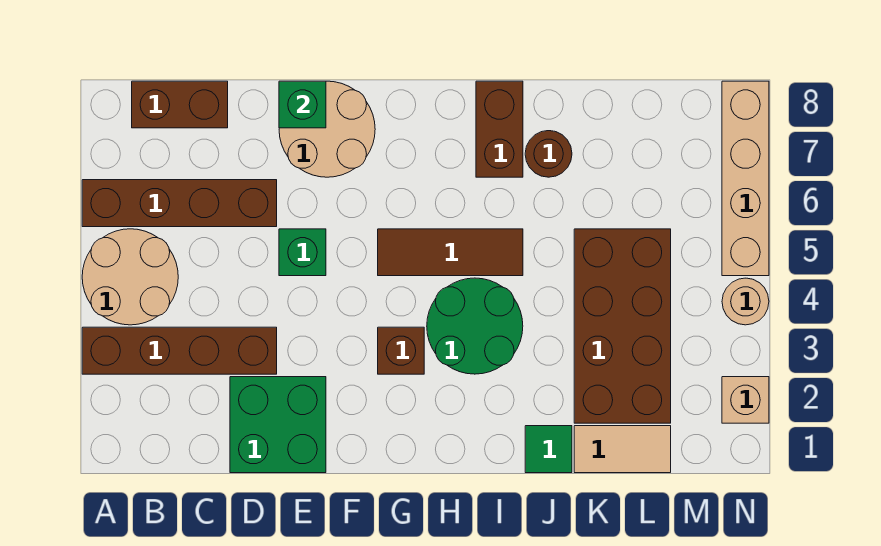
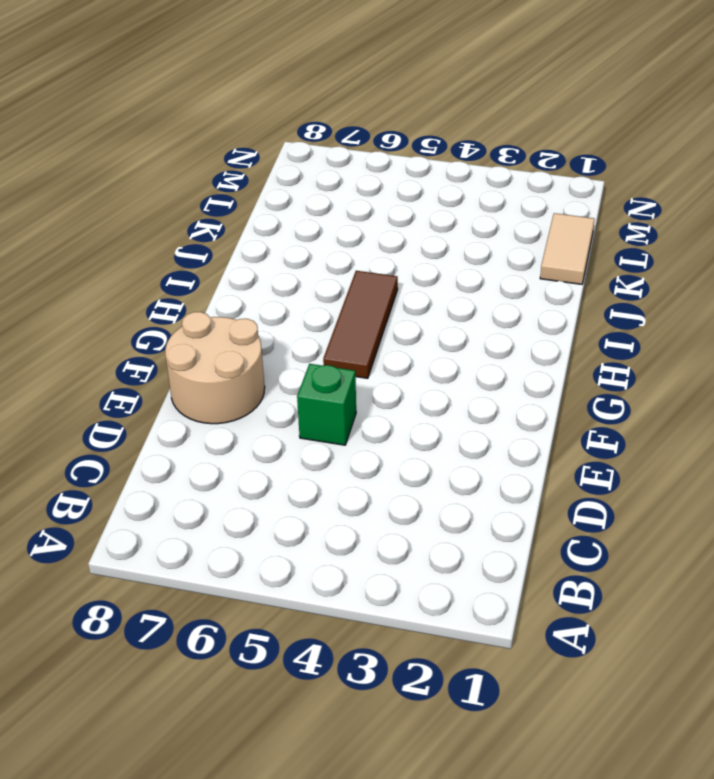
none -> brown brick A3:D3 level 1
none -> tan round brick A4:B5 level 1
none -> brown brick A6:D6 level 1

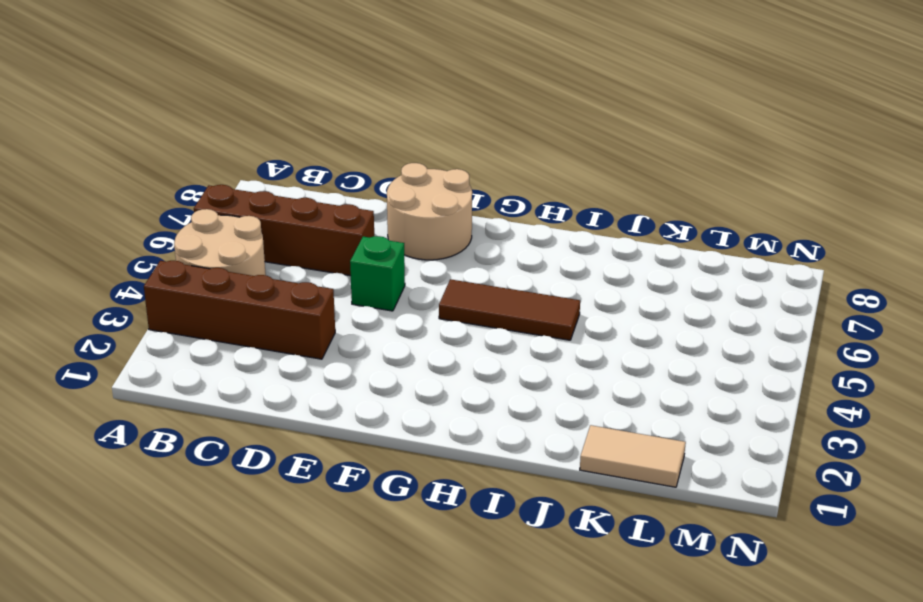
none -> brown brick B8:C8 level 1
none -> green brick D1:E2 level 1
none -> brown brick G3 level 1

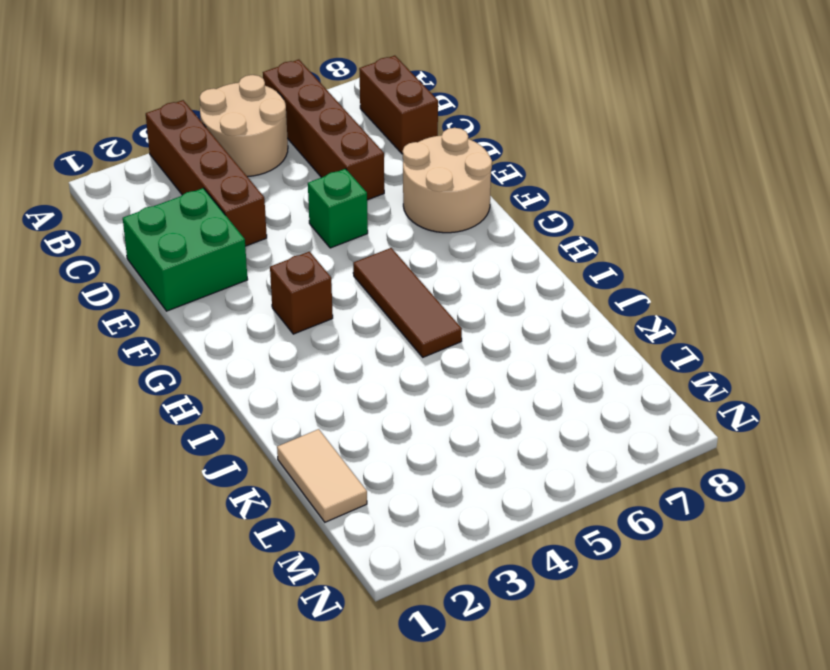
none -> green round brick H3:I4 level 1
none -> brown brick I7:I8 level 1
none -> green tile J1 level 1

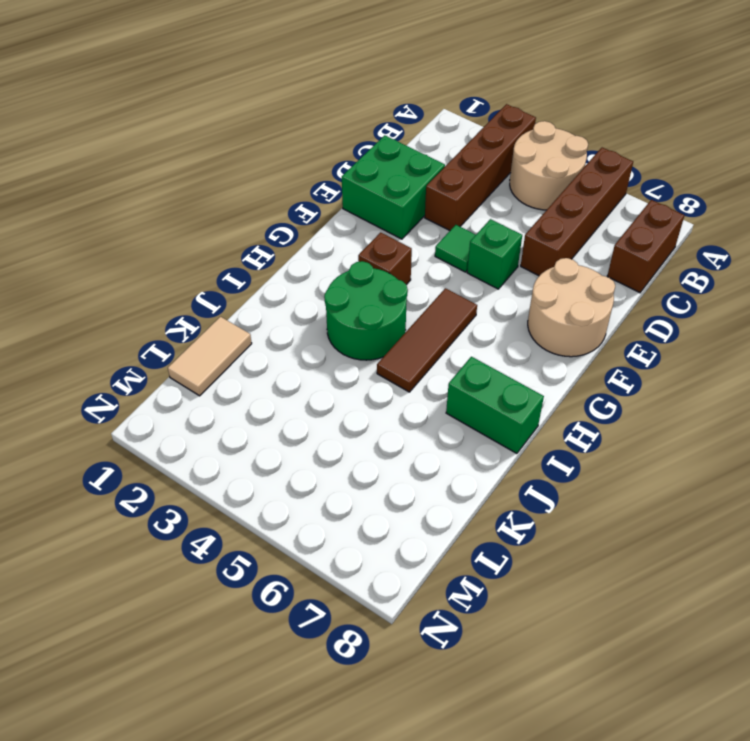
green tile E4 level 1 -> green tile J1 level 1
green brick I7:I8 level 1 -> brown brick I7:I8 level 1
none -> brown round brick J7 level 1
none -> brown brick K2:L5 level 1
none -> tan brick N2 level 1

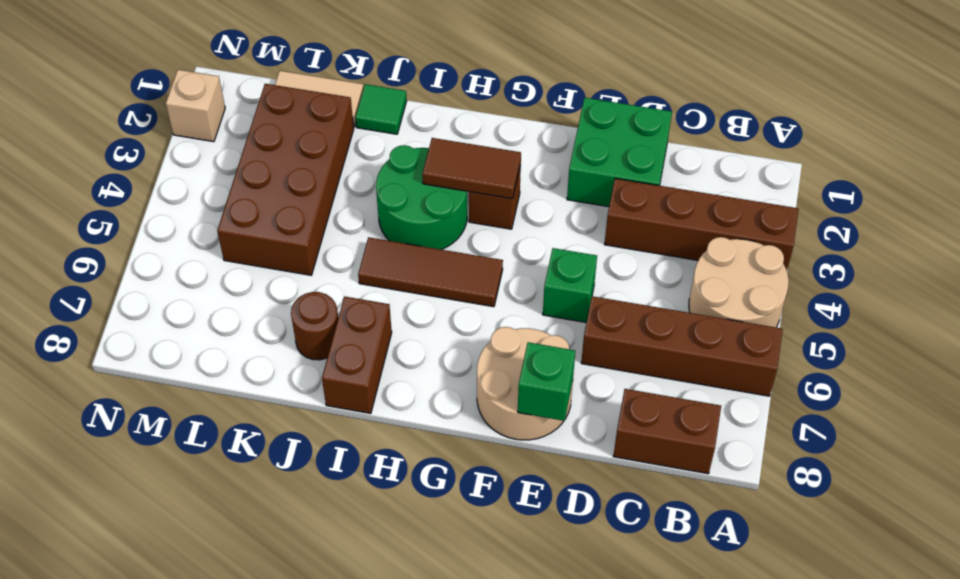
brown tile G3:H3 level 2 -> none
none -> tan round brick N4 level 1
none -> tan brick N5:N8 level 1

